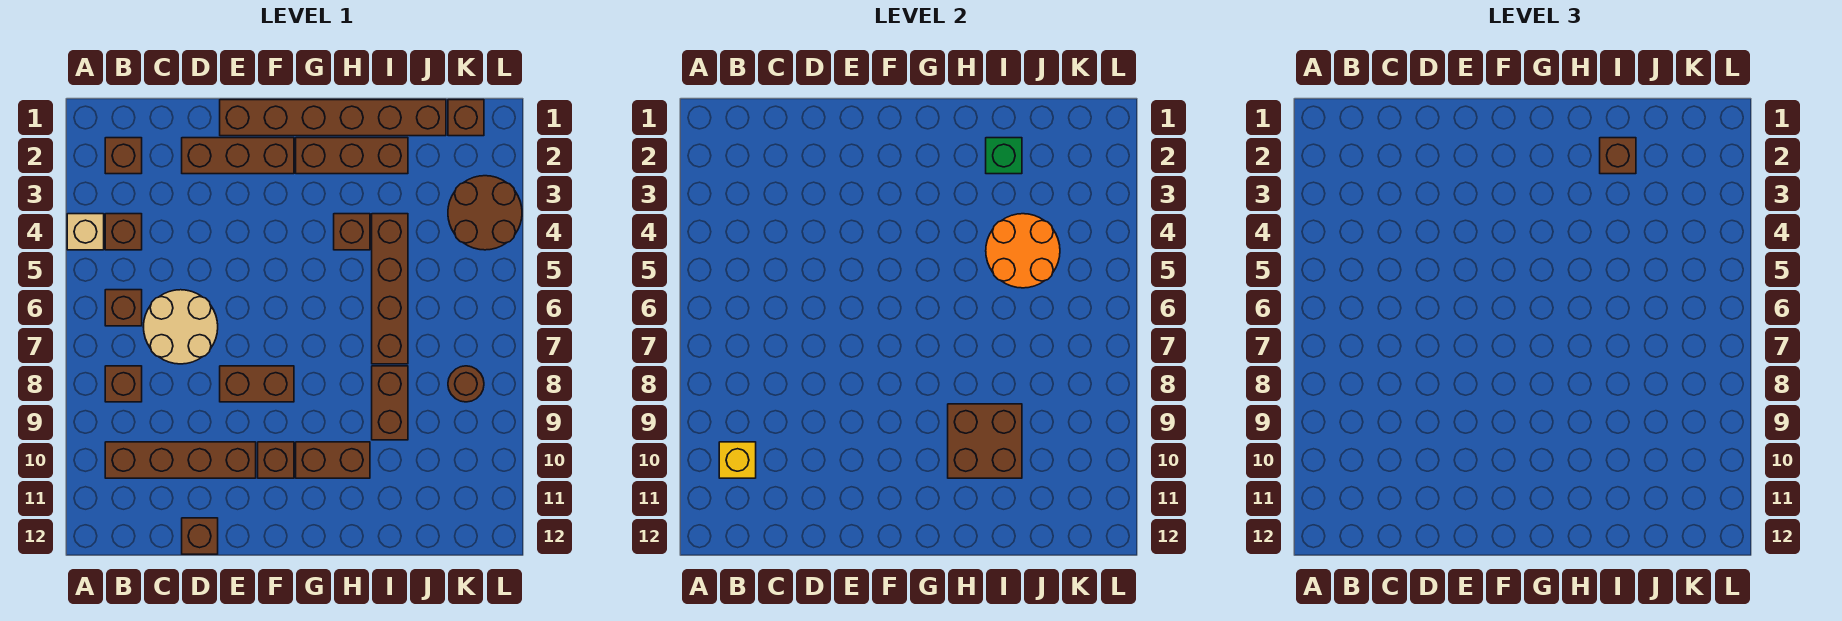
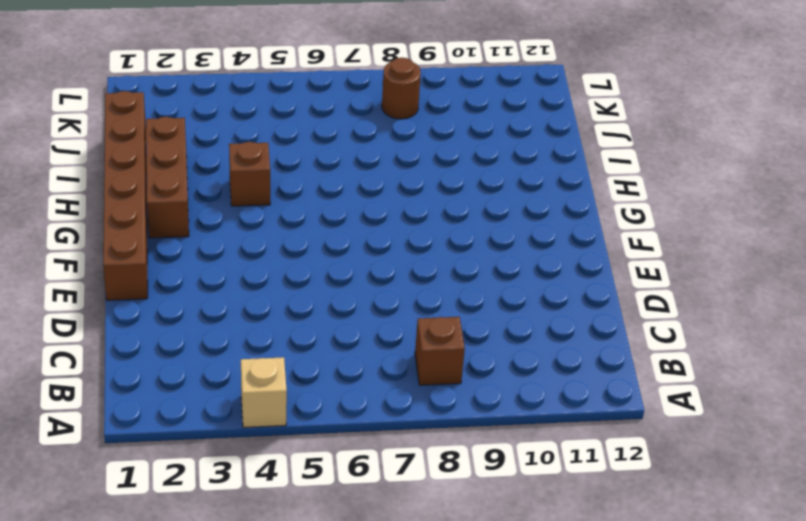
none -> brown brick B2 level 1
none -> brown brick B4 level 1
none -> brown brick B6 level 1

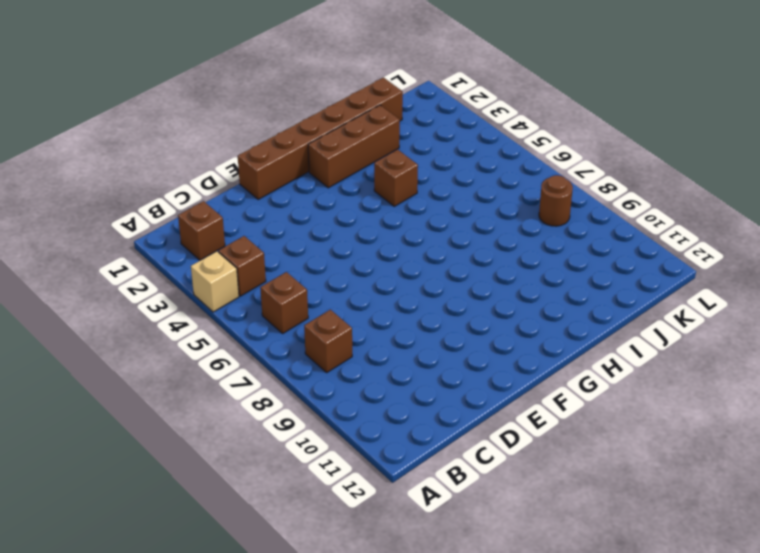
none -> brown brick B10:E10 level 1
none -> tan round brick C6:D7 level 1
none -> brown brick D2:F2 level 1

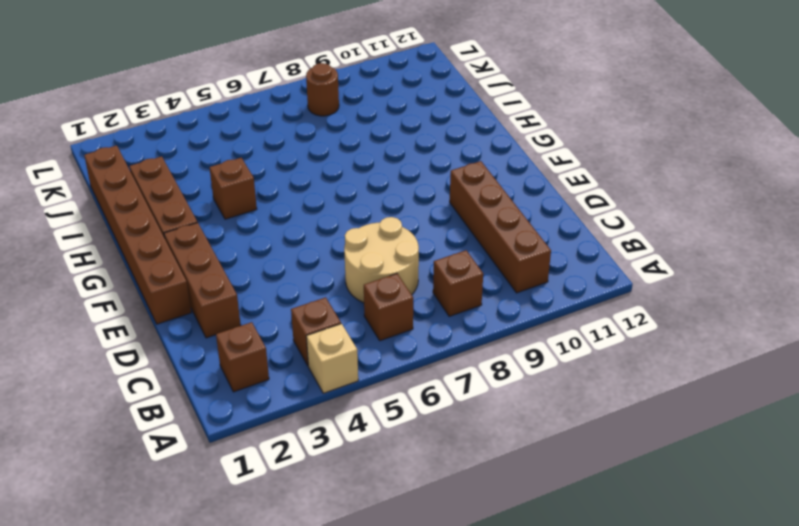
none -> brown brick D12 level 1
none -> brown brick E8:F8 level 1
none -> brown brick F10 level 1

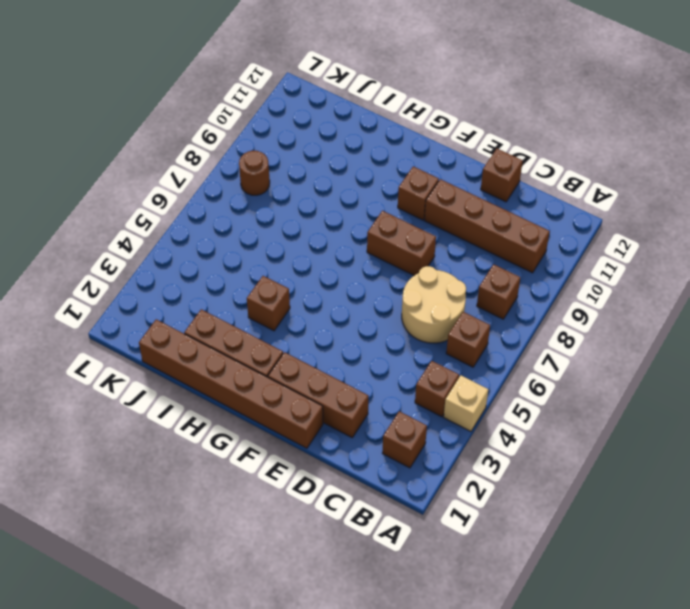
none -> brown brick G10:H10 level 1
none -> brown brick I4:I7 level 1
none -> brown brick I8:I9 level 1

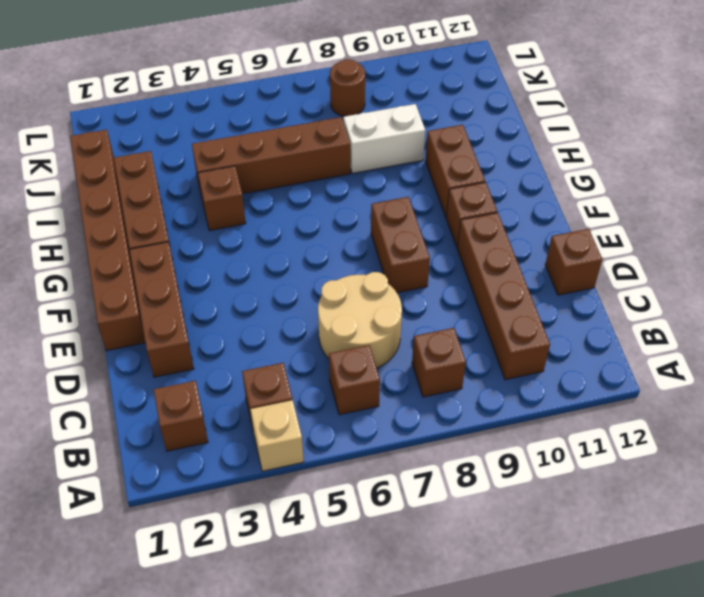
white brick I8:I9 level 1 -> brown brick I8:I9 level 1
none -> brown brick K1 level 1
none -> brown round brick K3:L4 level 1
none -> yellow brick B10 level 2

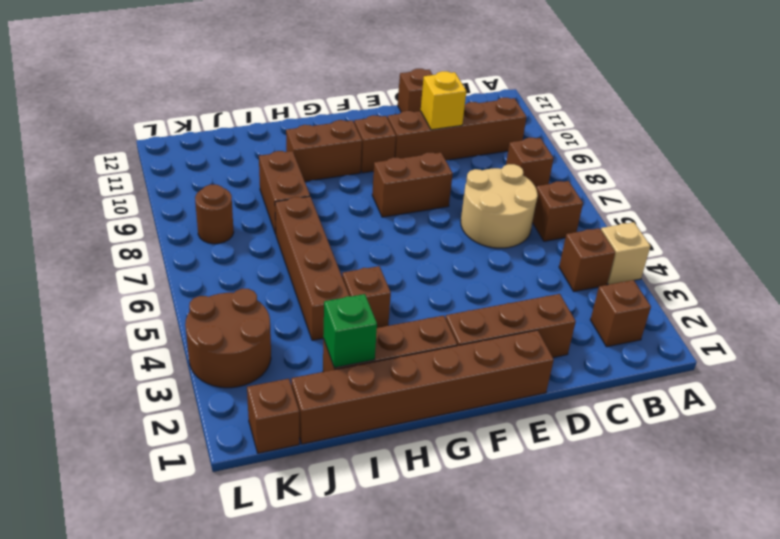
yellow brick D10 level 2 -> yellow brick B10 level 2
none -> brown brick H9:I10 level 2
none -> orange round brick I4:J5 level 2
none -> brown brick I2 level 3

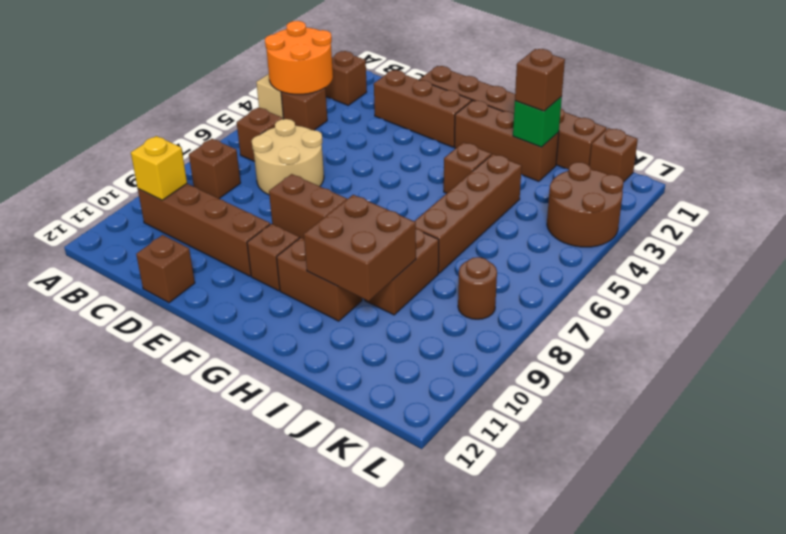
orange round brick A3:B4 level 2 -> orange round brick I4:J5 level 2

